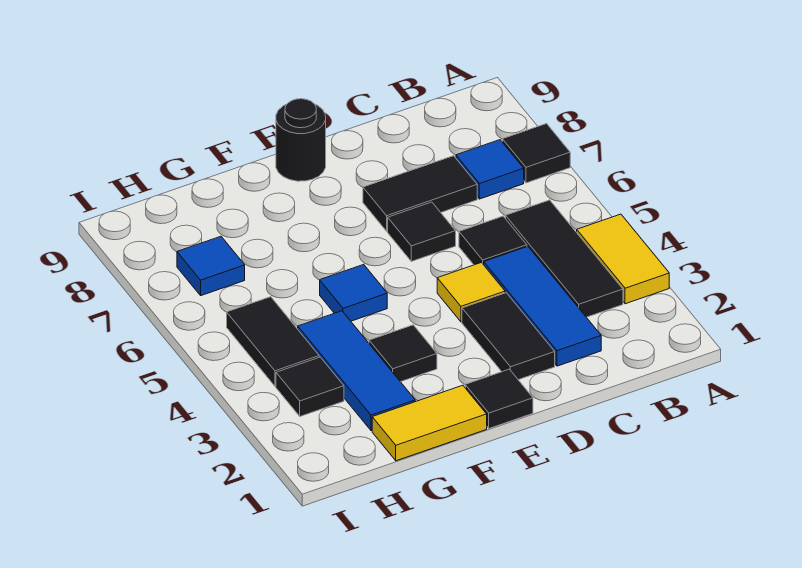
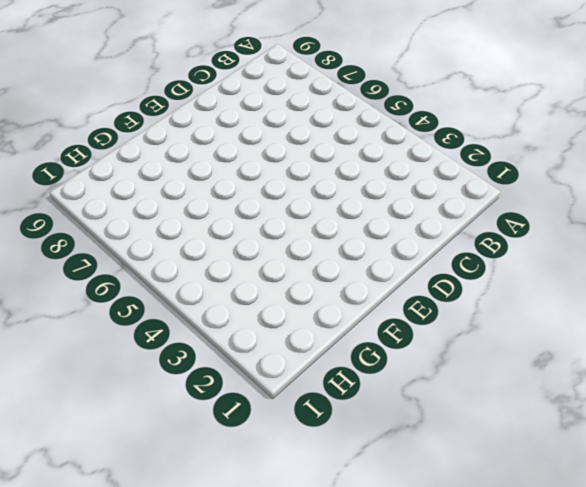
none -> yellow tile A3:A4 level 1
none -> black tile A7 level 1
none -> black tile B3:B5 level 1

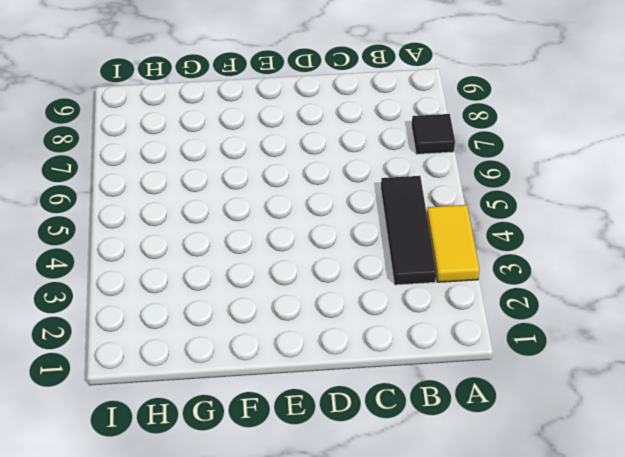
none -> blue tile B7 level 1
none -> blue tile C2:C4 level 1
none -> black tile C5 level 1

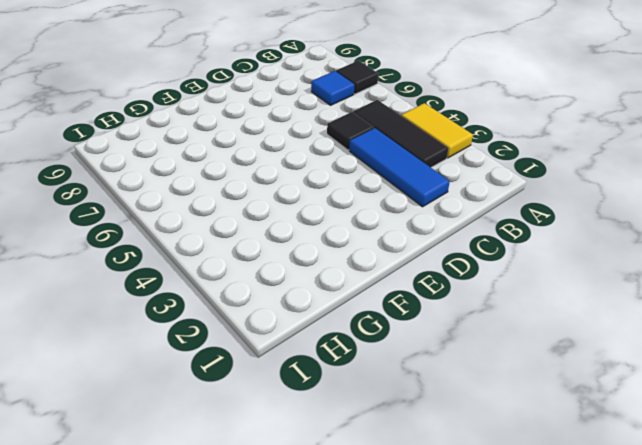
none -> black tile C7:D7 level 1
none -> black tile D2:D3 level 1
none -> yellow tile D4 level 1

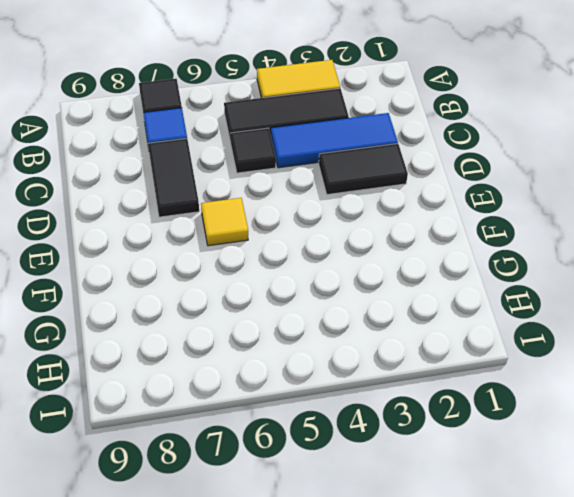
yellow tile E6 level 1 -> yellow tile D4 level 1
none -> black tile D6 level 1
none -> black tile E1 level 1
none -> black round brick E9 level 1

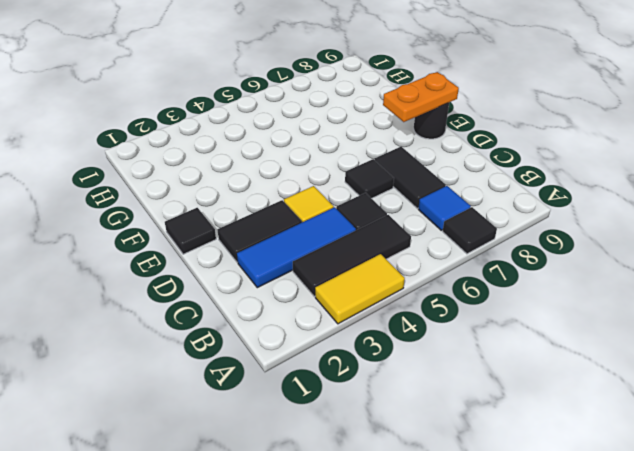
orange plate E8:E9 level 2 -> none
none -> yellow tile F1:G1 level 1
none -> black tile F3 level 1
none -> blue tile F5 level 1

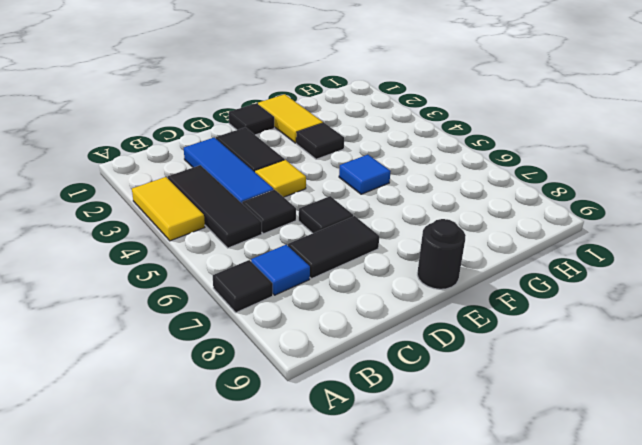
yellow tile F1:F2 level 1 -> yellow tile F1:G1 level 1
none -> blue tile G2:G4 level 1
none -> black tile H3 level 1
none -> black tile H4:H5 level 1

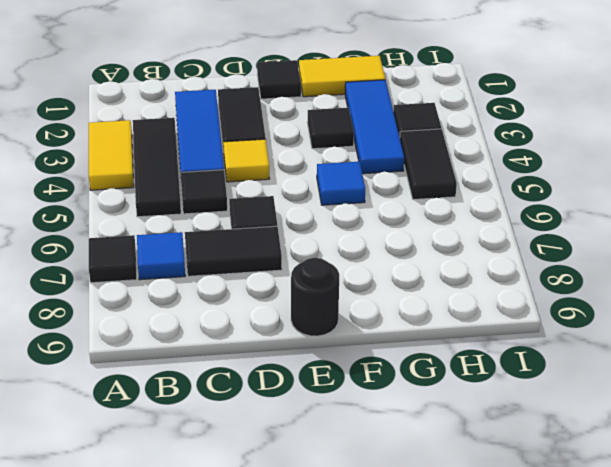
none -> blue tile H7 level 1

